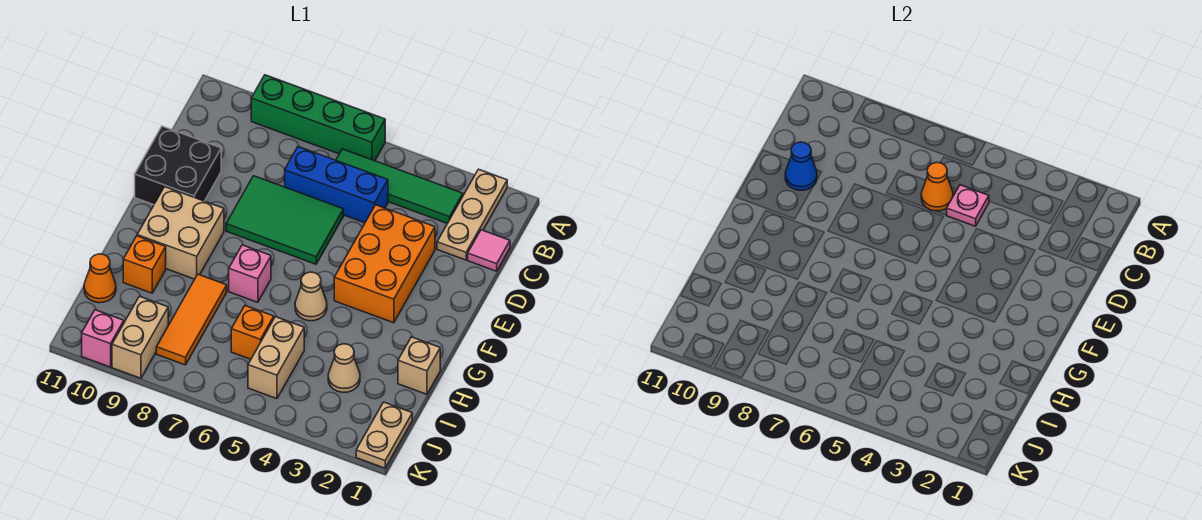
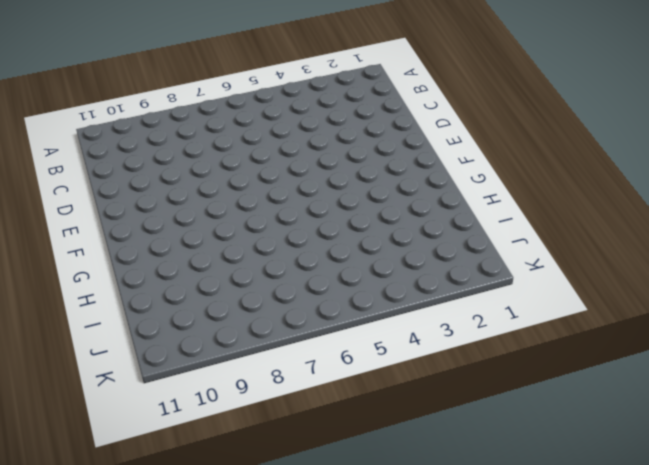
none -> tan plate A2:C2 level 1
none -> green brick A6:A9 level 1
none -> green tile B3:B6 level 1

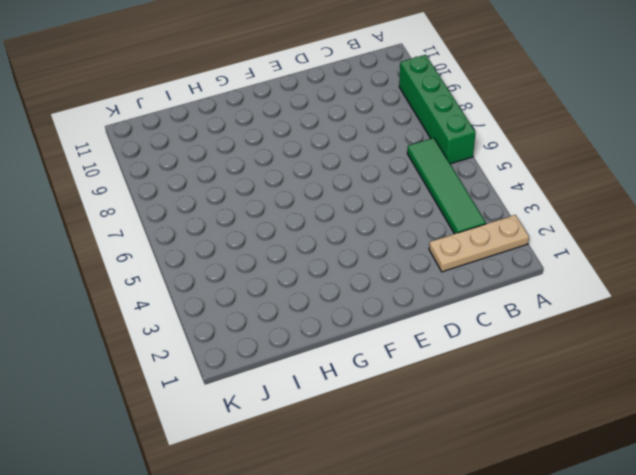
none -> pink tile C1 level 1
none -> blue brick C5:C7 level 1
none -> orange brick D3:F4 level 1

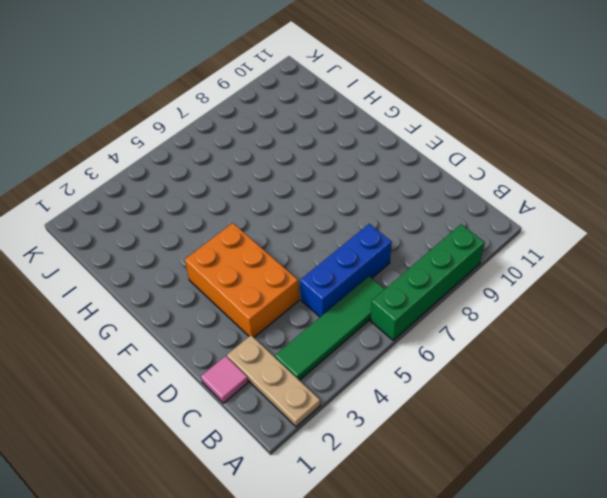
none -> green tile D6:E8 level 1
none -> black brick D10:E11 level 1
none -> tan brick F9:G10 level 1

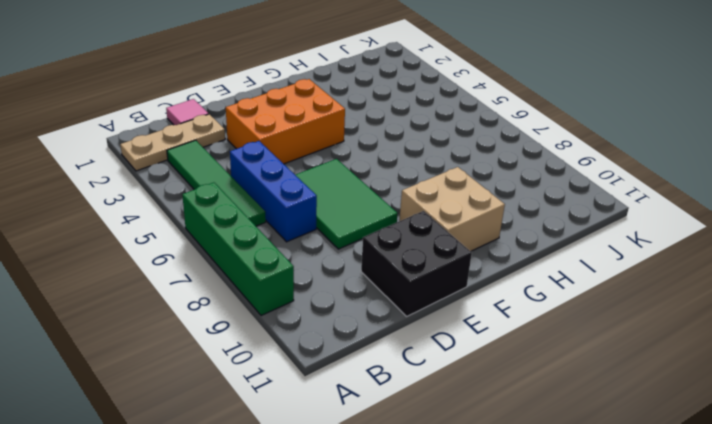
none -> tan cone G5 level 1
none -> pink brick G7 level 1
none -> tan brick H1 level 1

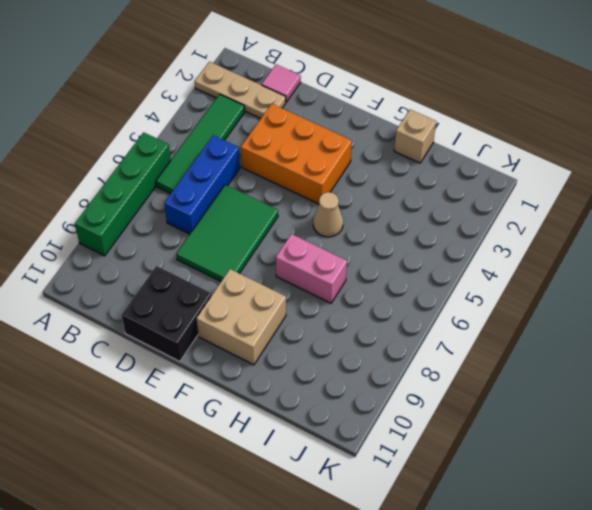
pink brick G7:H7 level 1 -> pink brick G7 level 1
none -> orange tile H8:J8 level 1
none -> orange brick H10 level 1
none -> tan cone I3 level 1

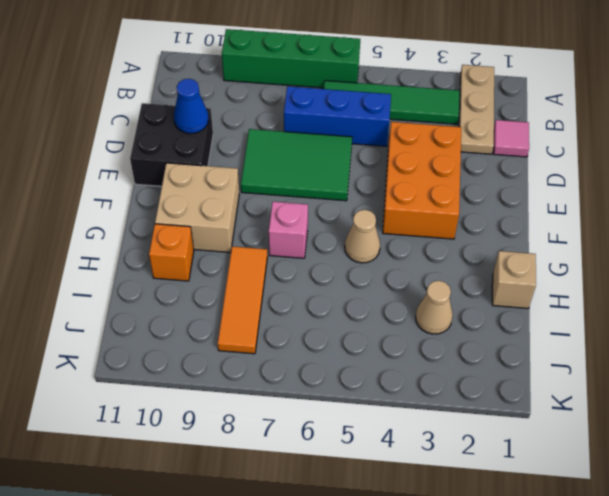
none -> tan brick I5:J5 level 1
none -> orange brick I6 level 1
none -> orange cone I11 level 1

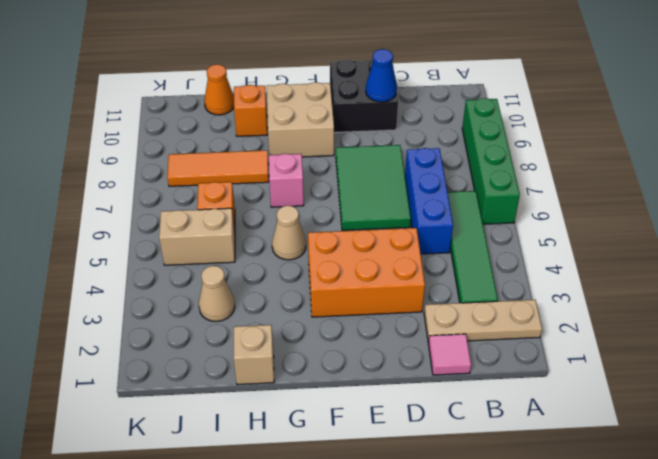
none -> tan plate J1:K1 level 1
none -> tan brick J9:K9 level 1
none -> pink brick K10 level 1

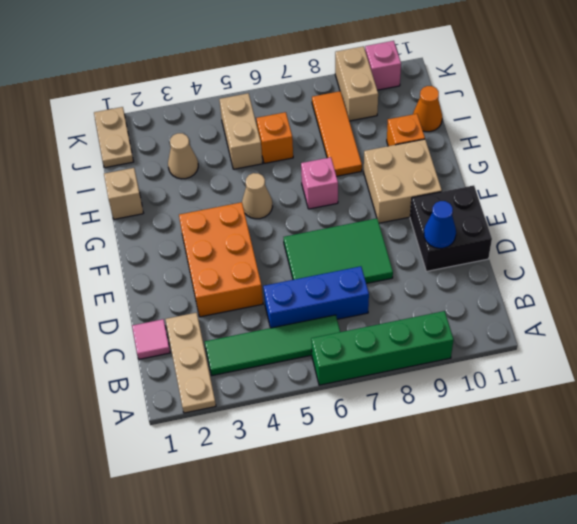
none -> pink plate C5 level 2
none -> orange cone C6 level 2

